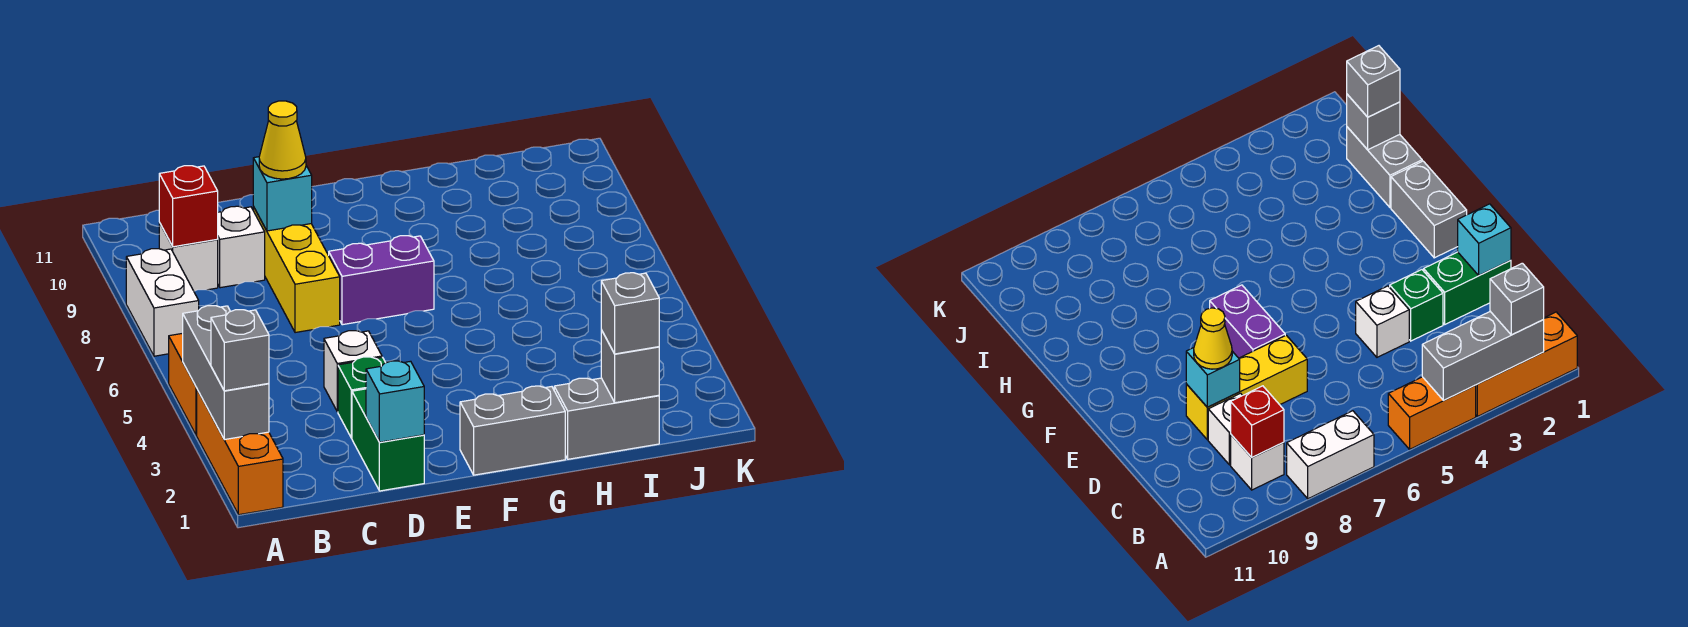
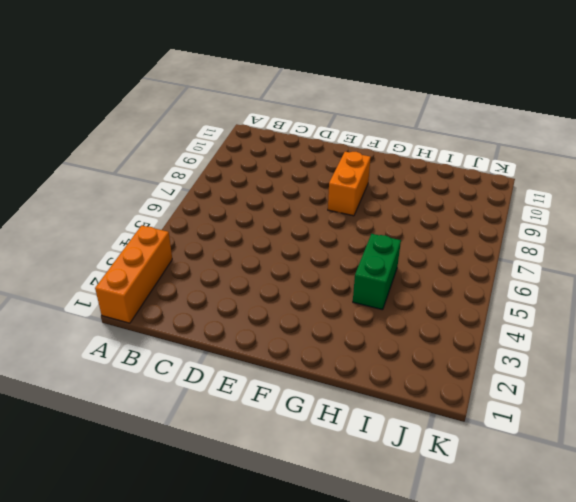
orange brick F8:F9 level 1 -> orange brick A4:A5 level 1
green brick H4:H5 level 1 -> green brick D1:D2 level 1
none -> white brick A7:A8 level 1
none -> white brick B9 level 1
none -> white brick C9 level 1

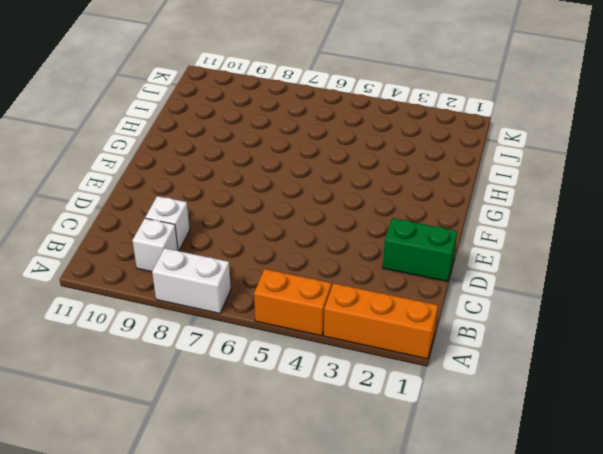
none -> green brick D3 level 1
none -> white brick D4 level 1
none -> yellow brick D7:D9 level 1

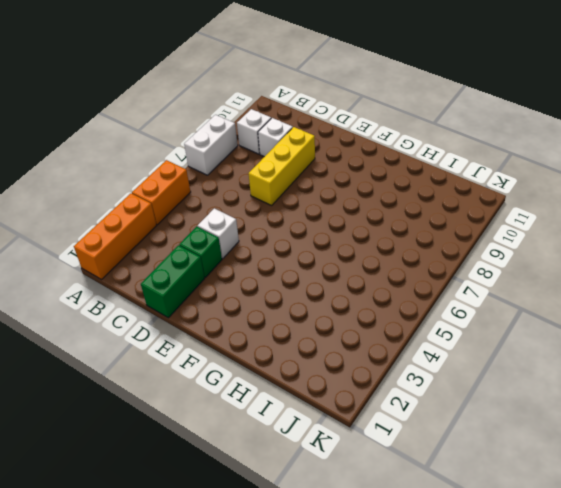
none -> purple brick E7:F7 level 1
none -> grey brick F1:G1 level 1
none -> grey brick H1:I1 level 1

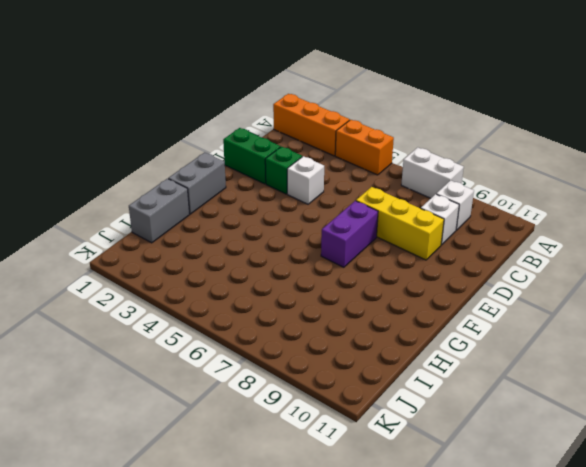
none -> grey brick A2:A4 level 2
none -> red brick B9 level 2
none -> cyan brick D1 level 2

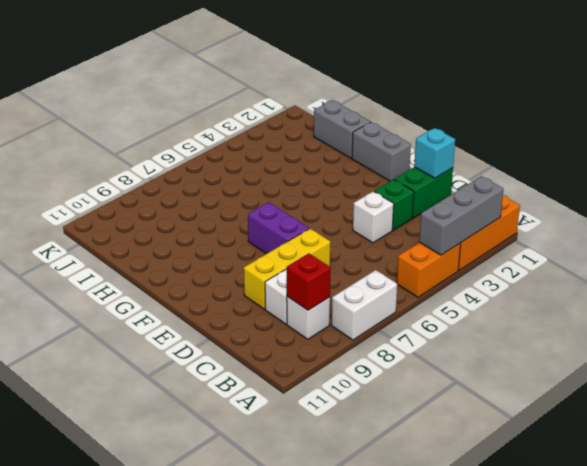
none -> cyan brick D9 level 2
none -> grey brick I1 level 2
none -> grey brick A2 level 3

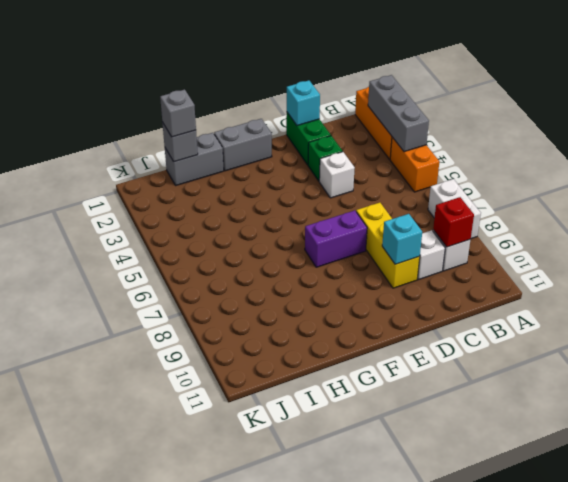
none -> grey brick A2 level 3
none -> yellow cone D9 level 3

